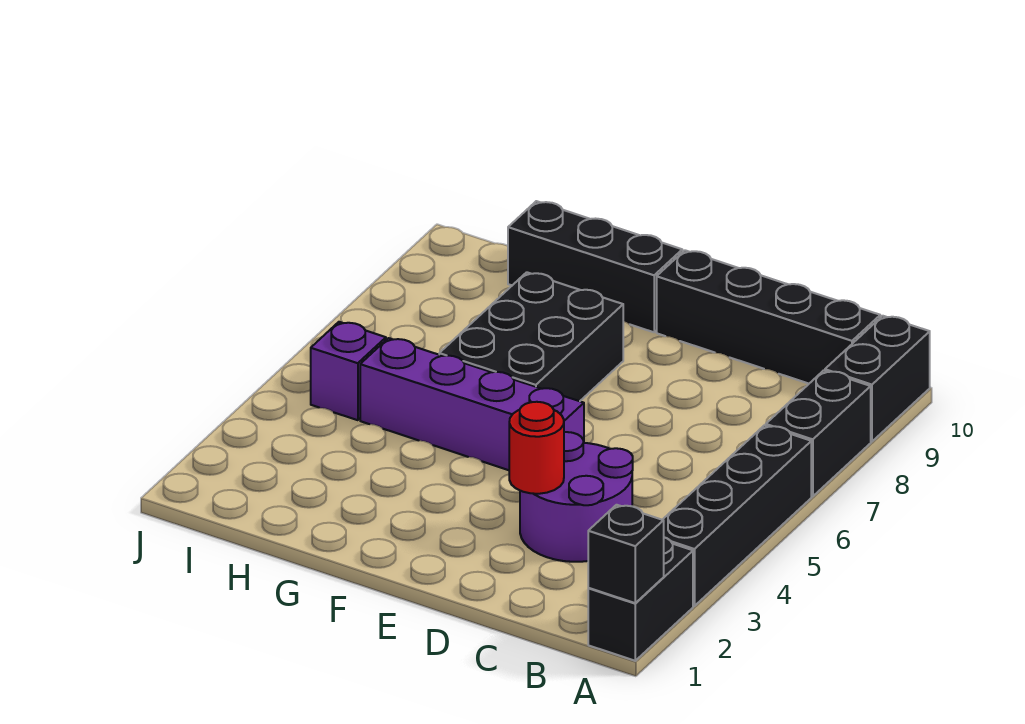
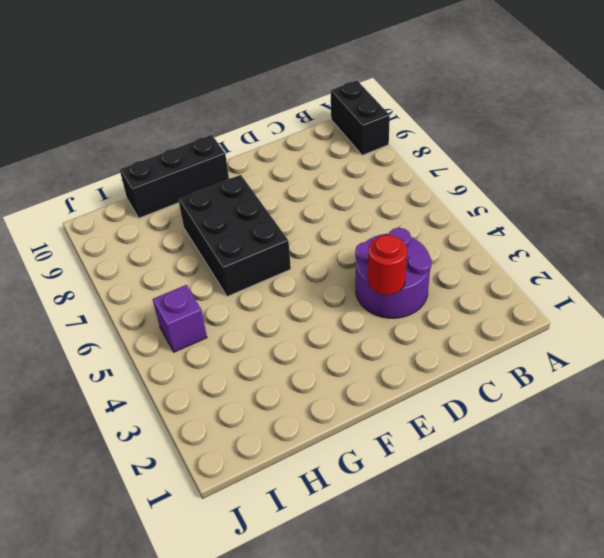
none -> black brick A1:A2 level 1
none -> black brick A3:A6 level 1
none -> black brick A7:A8 level 1

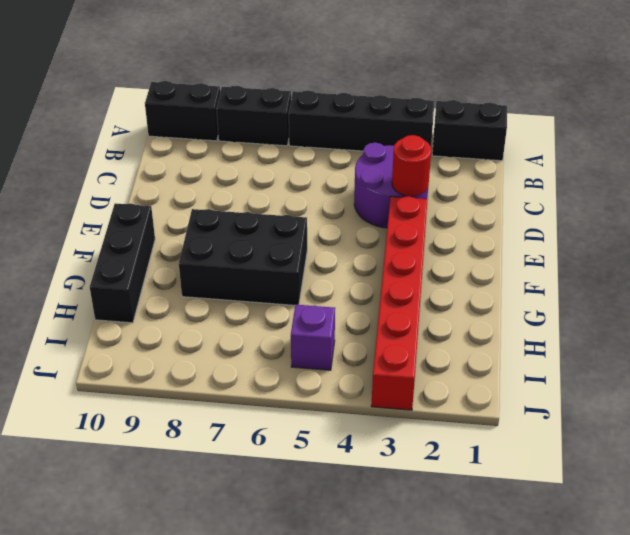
red brick E3:J3 level 1 -> none
none -> black brick B10:E10 level 1
none -> purple brick E5:H5 level 1
none -> black brick A1 level 2

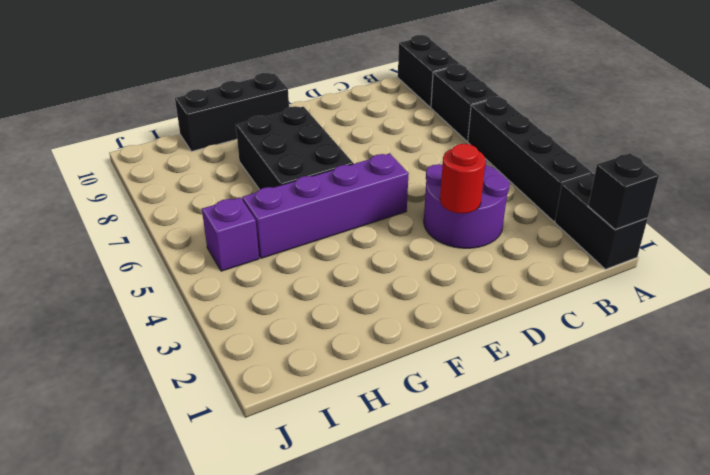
none -> black brick B10:E10 level 1

